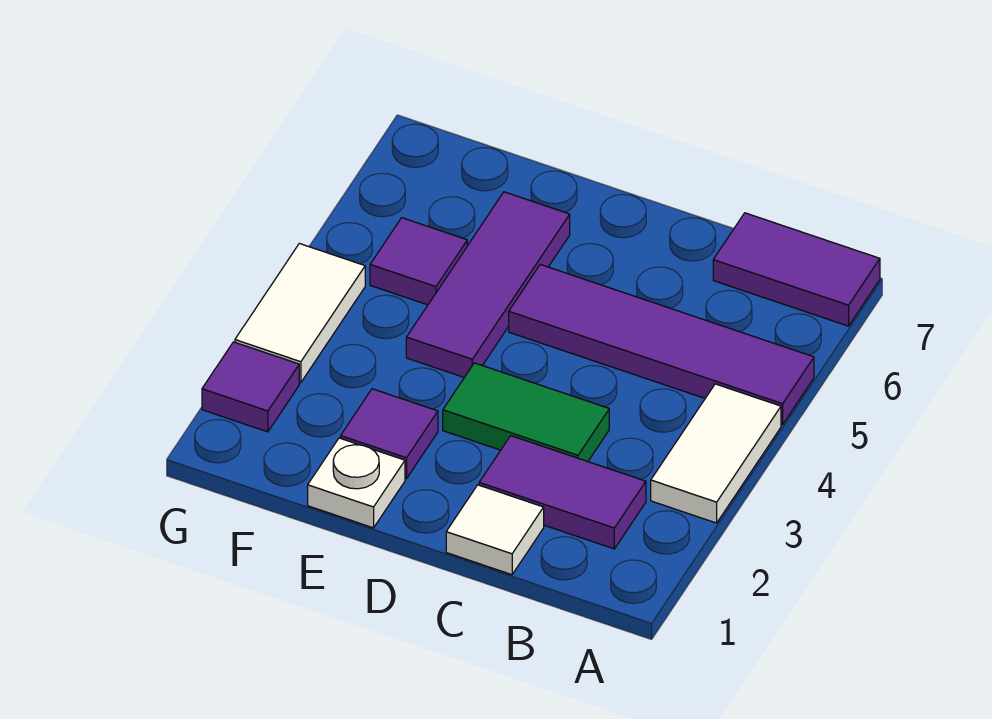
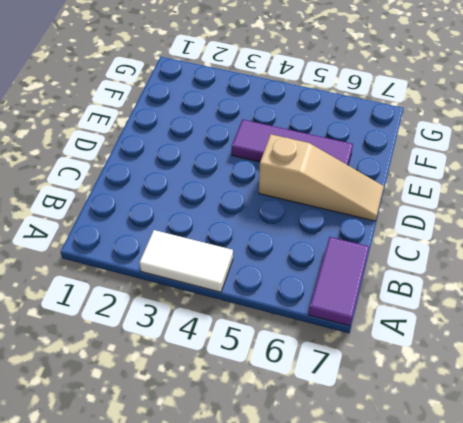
tan slope D5:D7 level 1 top 5 -> purple tile A5:D5 level 1
none -> purple tile B2:C2 level 1
none -> white tile C1 level 1
none -> green tile C3:D3 level 1

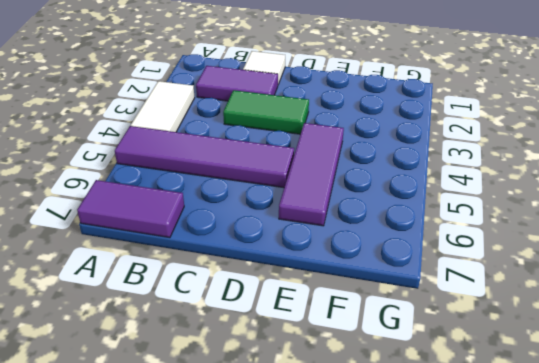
none -> white plate E1 level 1
none -> purple tile E2 level 1
none -> purple tile F5 level 1

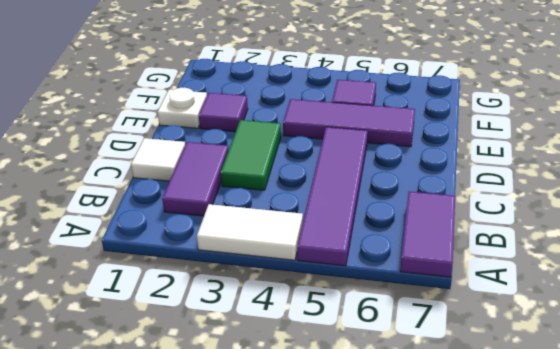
none -> purple tile G2 level 1
none -> white tile G3:G4 level 1

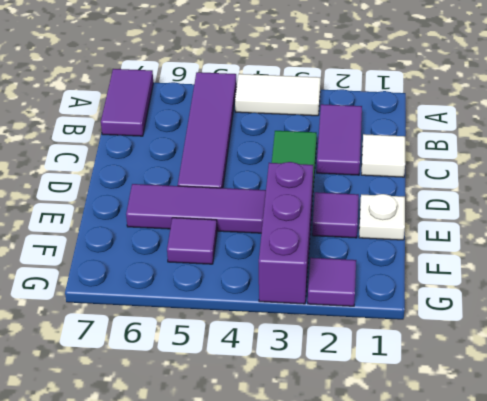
purple brick E3:G3 level 1 -> white tile G3:G4 level 1

